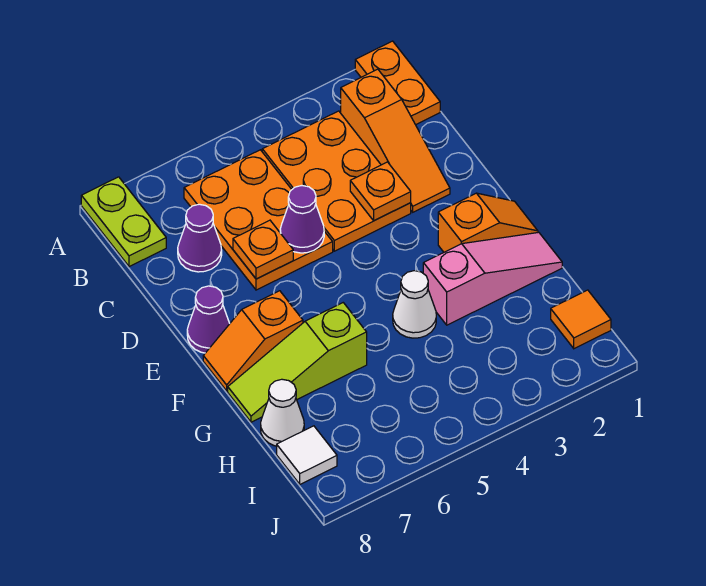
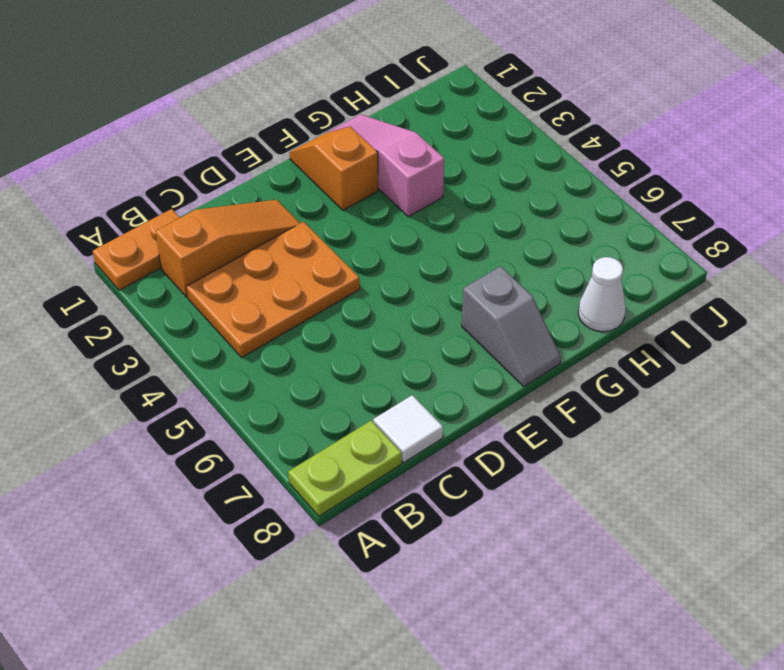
white tile C8 level 1 -> white tile I8 level 1
grey slope F7:F8 level 1 top 7 -> orange slope F7:F8 level 1 top 7
none -> orange plate B5:D6 level 1
none -> purple cone C7 level 1
none -> purple cone E8 level 1

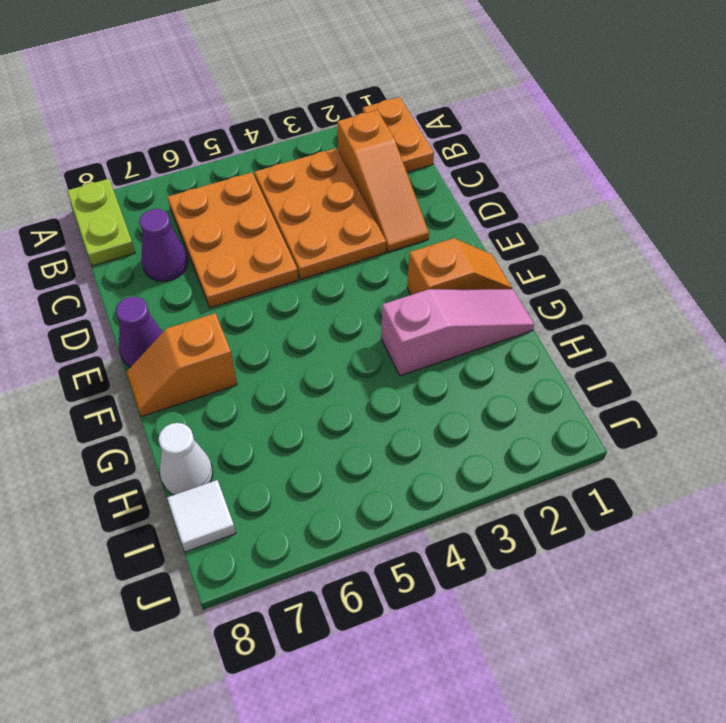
none -> white cone G4 level 1
none -> lime slope G6:G8 level 1 top 6
none -> orange tile I1 level 1

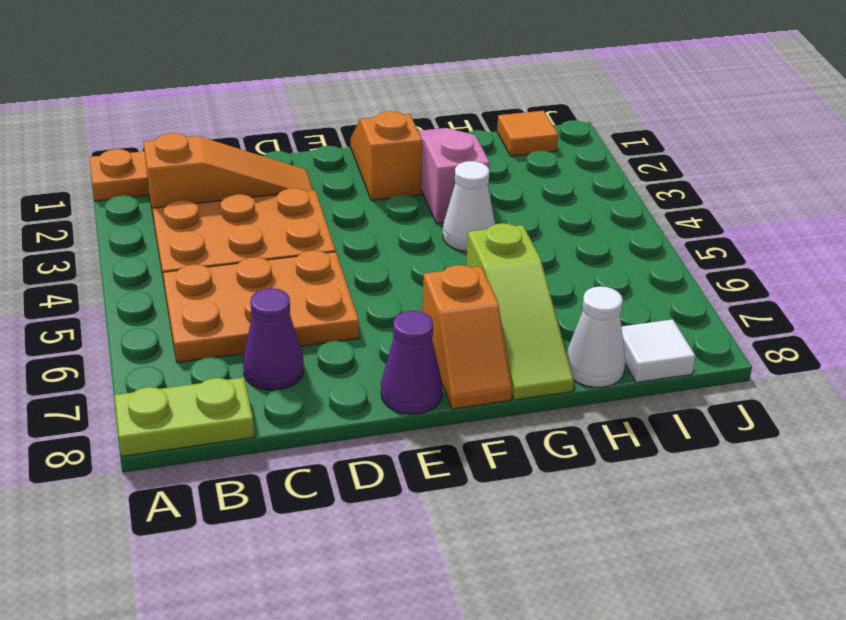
none -> orange plate D3 level 2
none -> purple cone D5 level 2
none -> orange plate D6 level 2

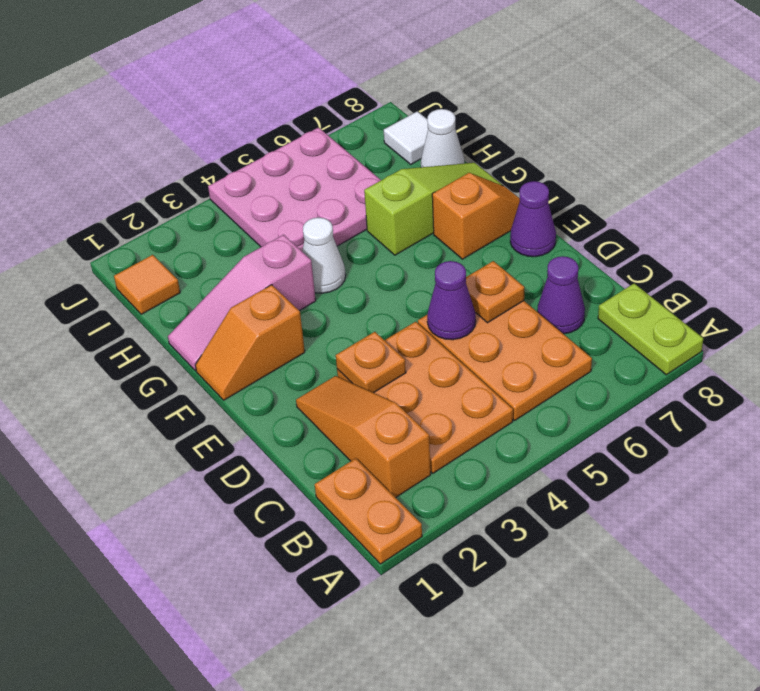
pink plate H4:J6 level 1 -> none

